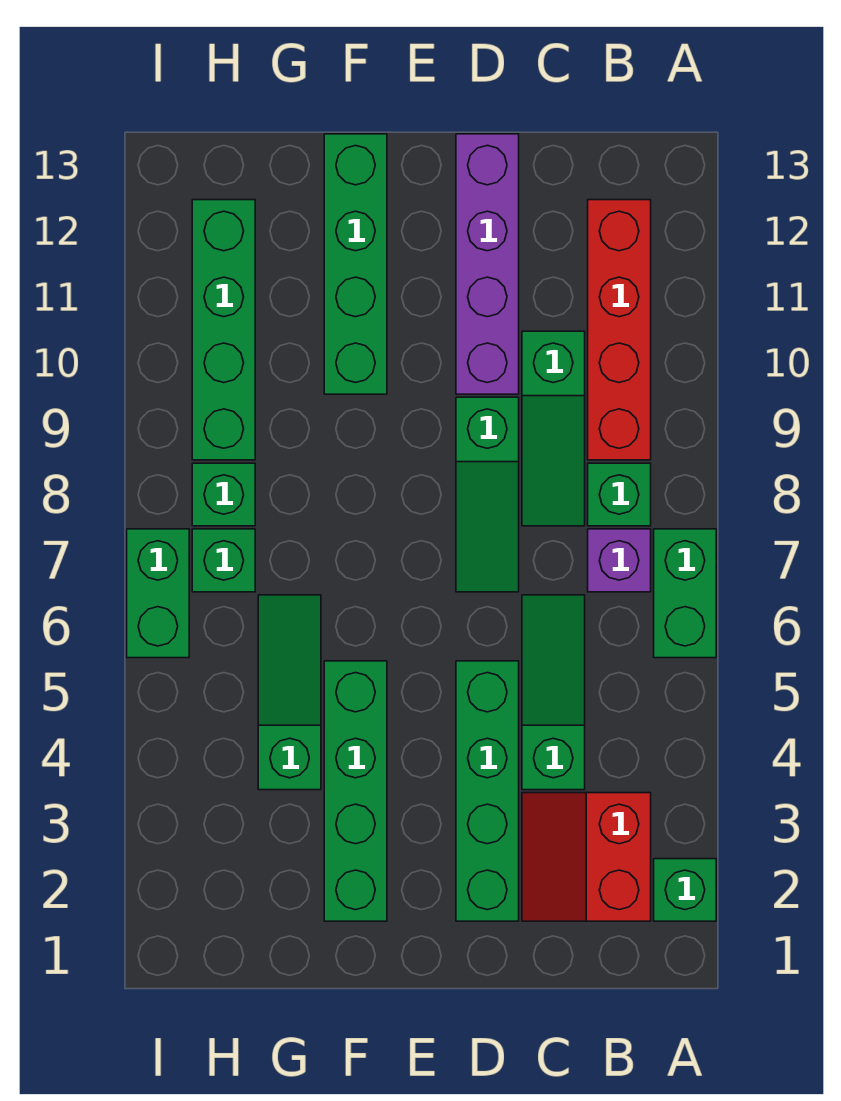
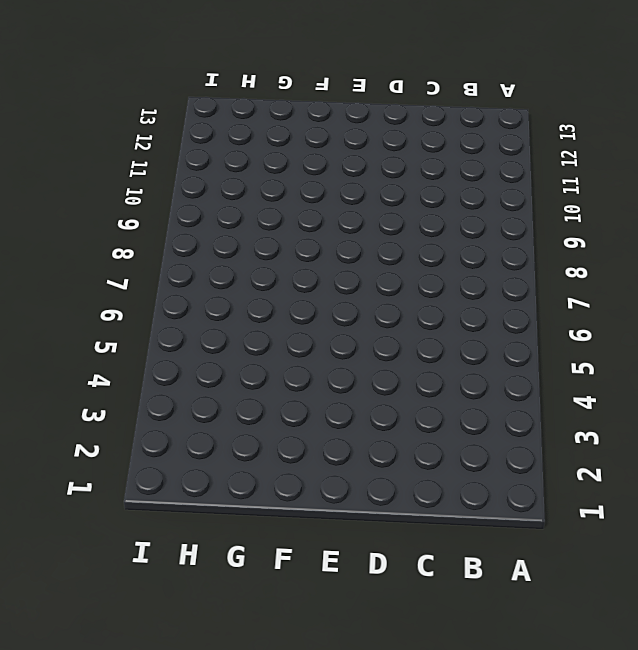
none -> green brick A2 level 1
none -> green brick A6:A7 level 1
none -> red slope B2:C3 level 1 top B

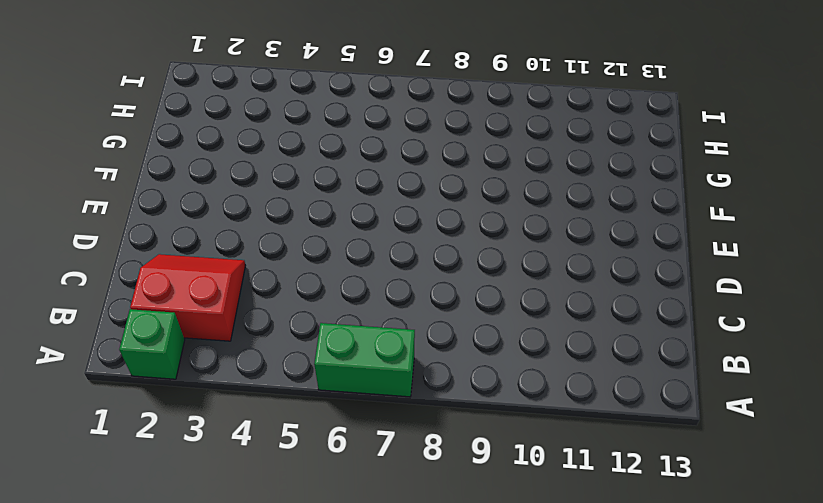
none -> purple brick B7 level 1
none -> green brick B8 level 1
none -> red brick B9:B12 level 1

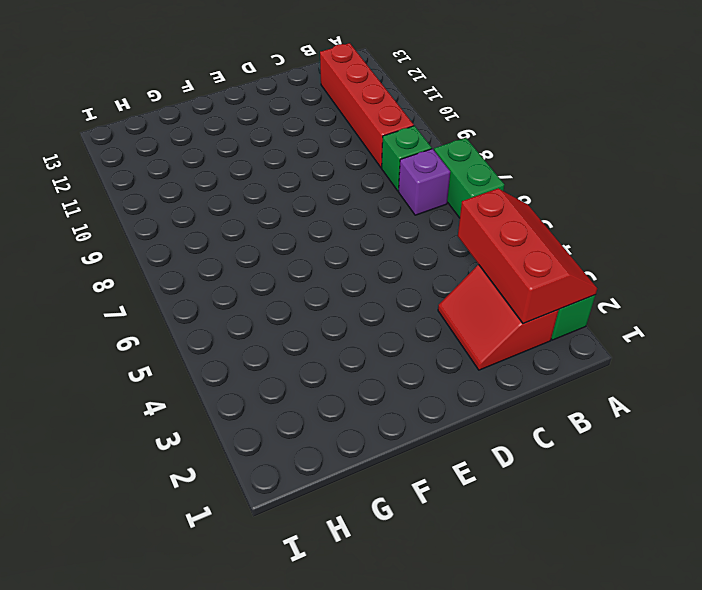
red slope A2:B4 level 2 top B -> none
none -> green slope C4:C6 level 1 top 4
none -> green slope C8:C10 level 1 top 10
none -> green brick D2:D5 level 1

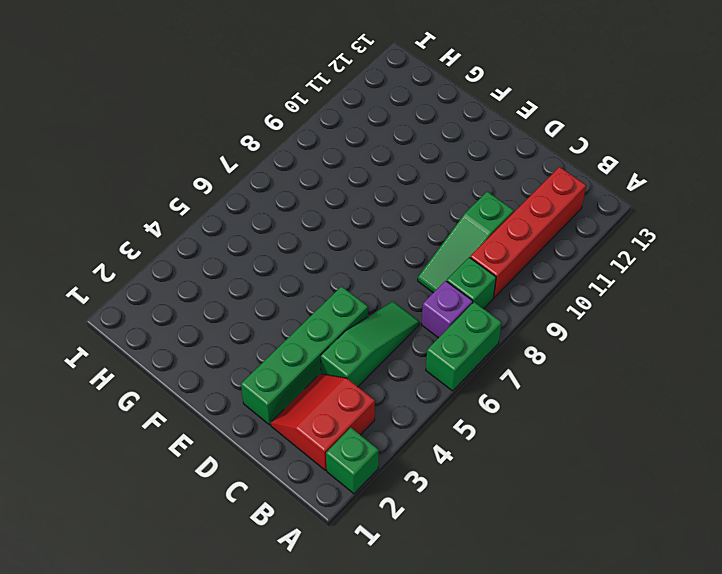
none -> green slope D7:D9 level 1 top 9
none -> purple brick D10:D13 level 1
none -> green brick F2:F5 level 1

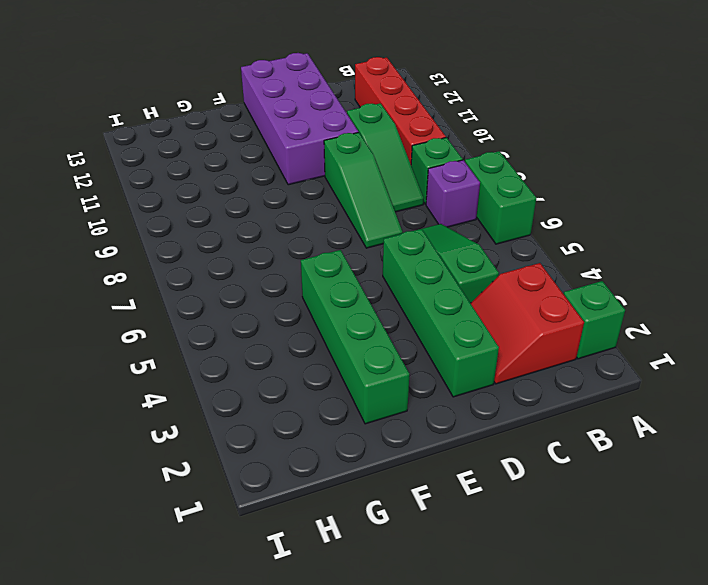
purple brick D10:E13 level 1 -> purple brick D10:D13 level 1
none -> green brick F10:F13 level 1
none -> green slope G4:G6 level 1 top 4
none -> green brick H7 level 1

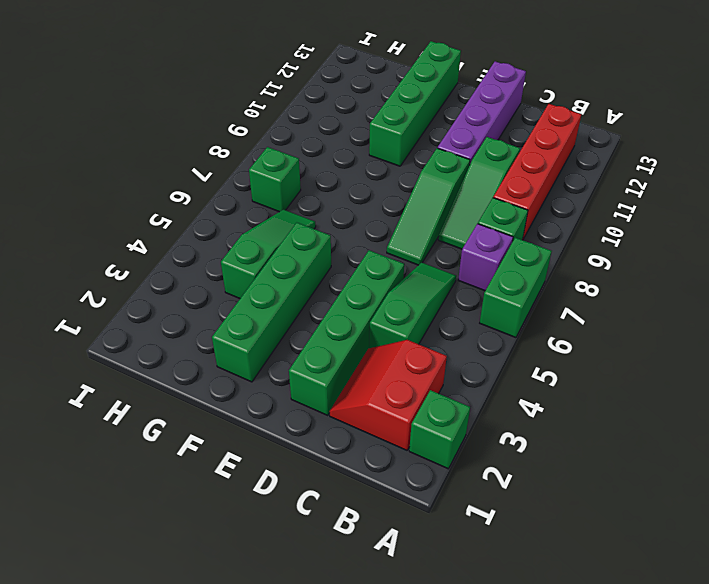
none -> green brick H8 level 1
none -> green brick H9:H12 level 1
none -> green brick I6:I7 level 1

